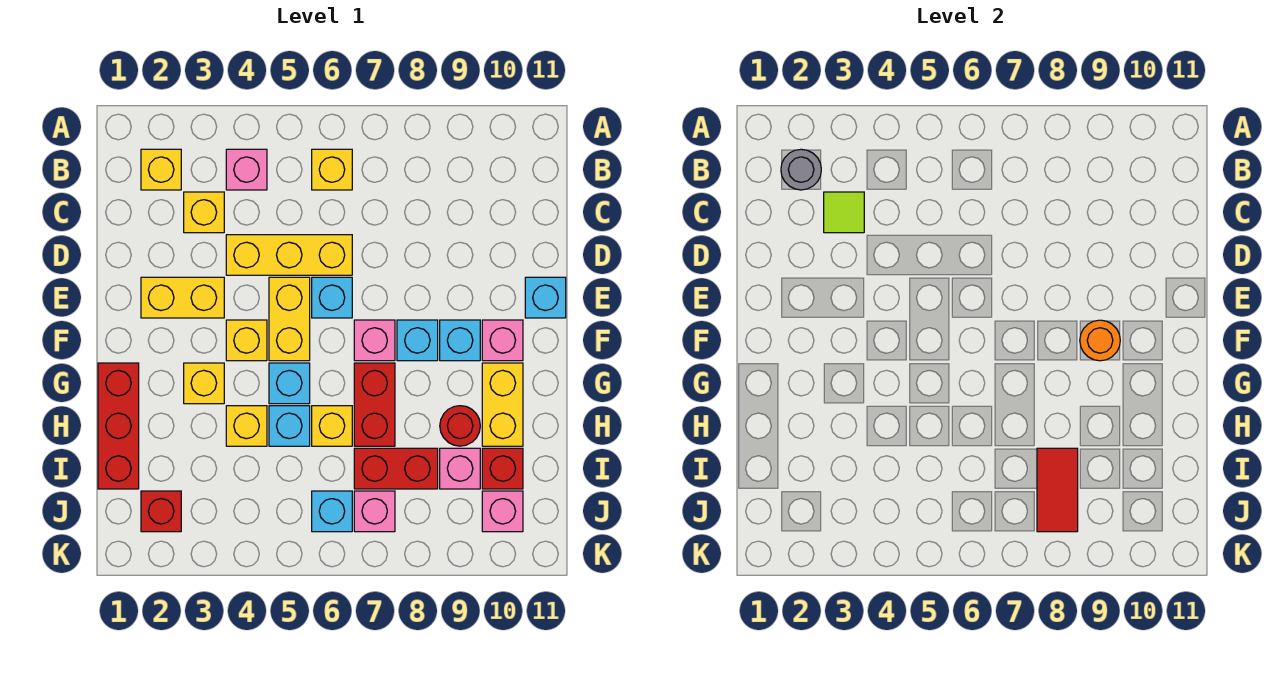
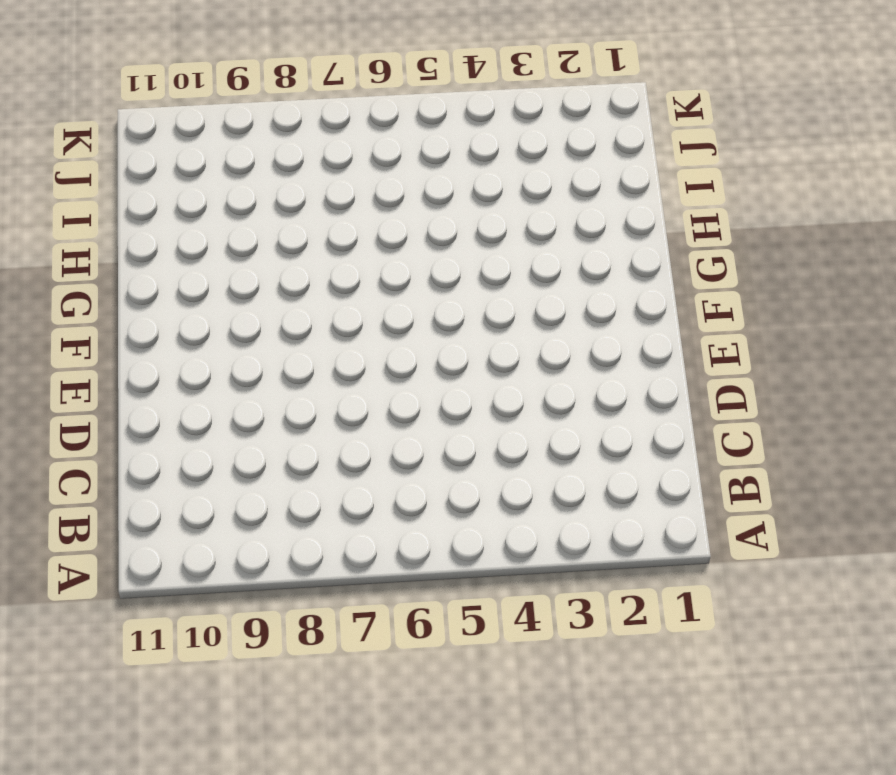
none -> yellow brick B2 level 1
none -> pink brick B4 level 1
none -> yellow brick B6 level 1
none -> yellow brick C3 level 1

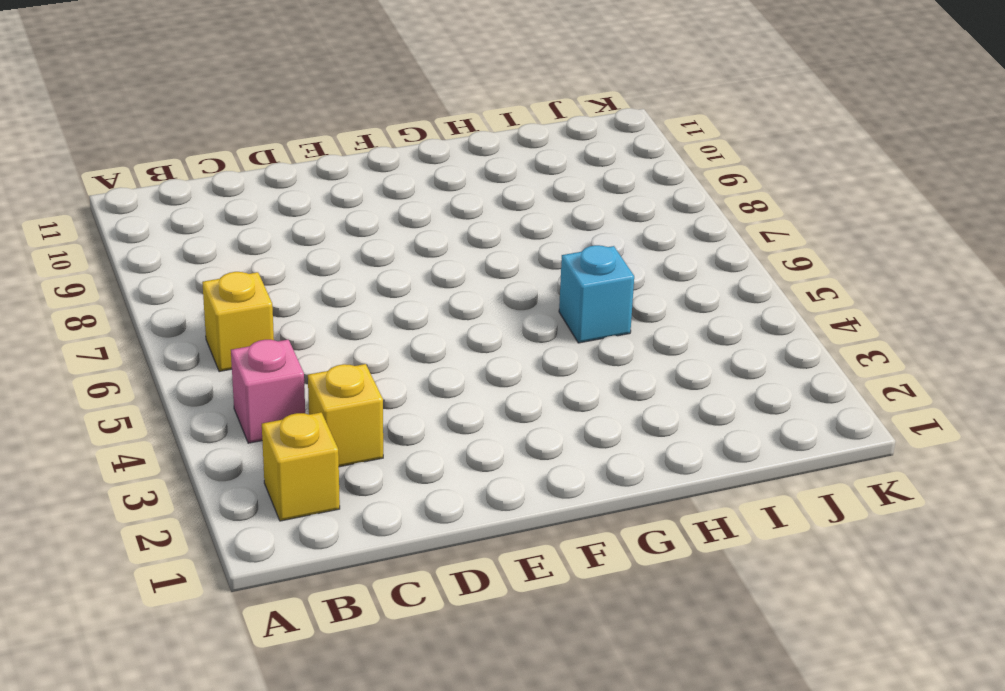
none -> yellow brick D4:D6 level 1
none -> yellow brick E2:E3 level 1
none -> yellow brick E5:F5 level 1
none -> cyan brick E6 level 1

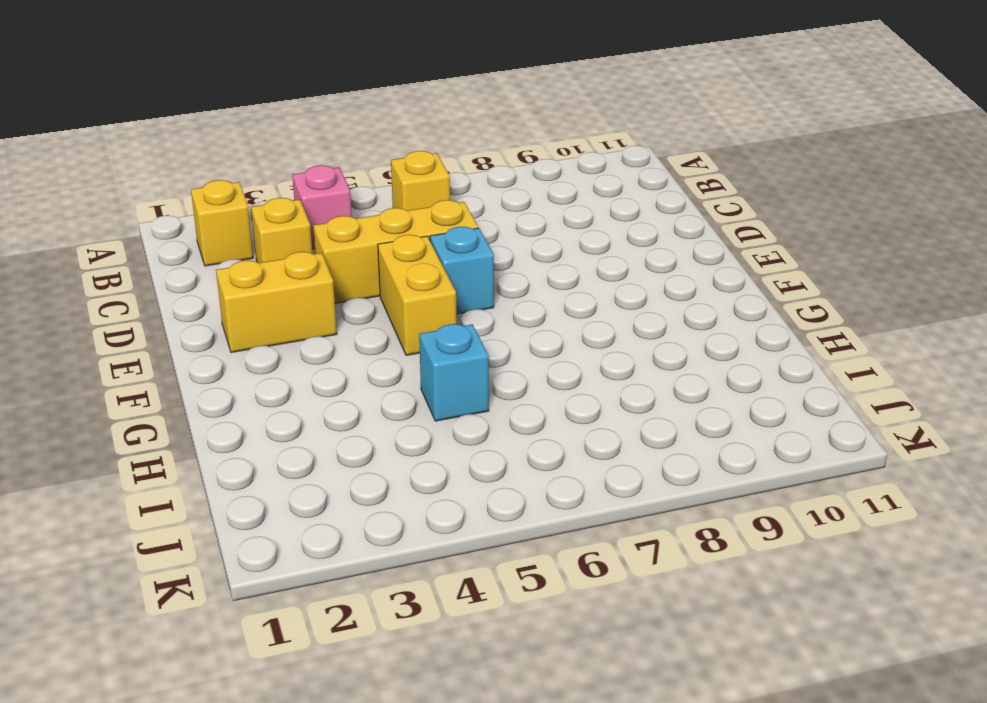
none -> cyan brick E11 level 1
none -> yellow brick F4 level 1
none -> pink brick F7 level 1
none -> cyan brick F8 level 1

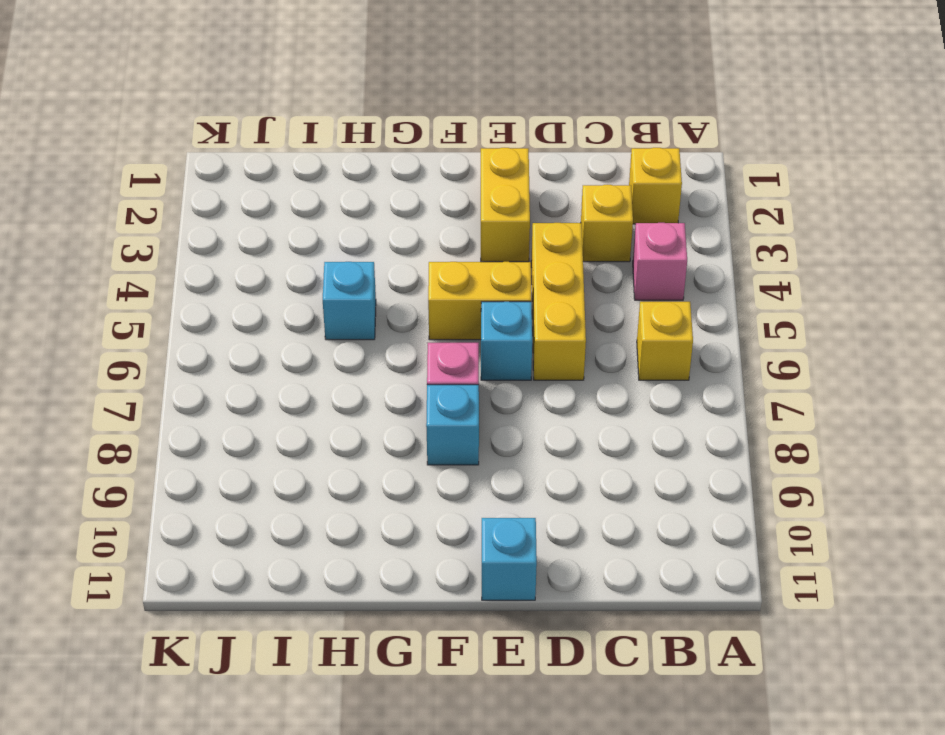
none -> yellow brick F4 level 1
none -> cyan brick F9 level 1
none -> pink brick F10 level 1
none -> red brick G1:I1 level 1

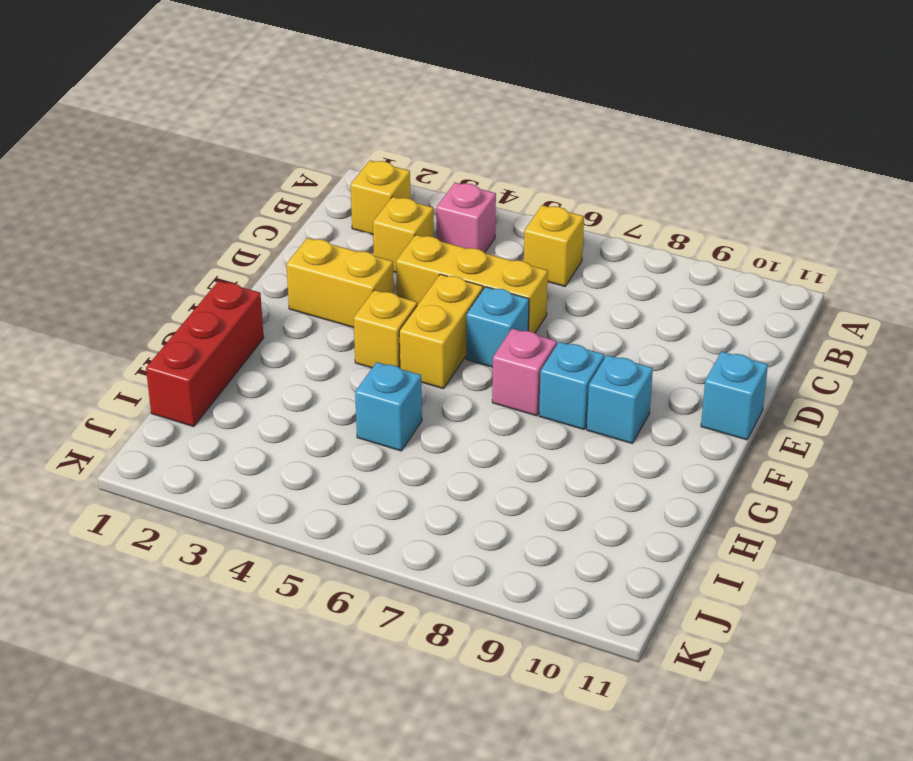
none -> pink brick F10 level 1
none -> yellow brick G3 level 1
none -> cyan brick G5 level 1
none -> red brick G7:H7 level 1

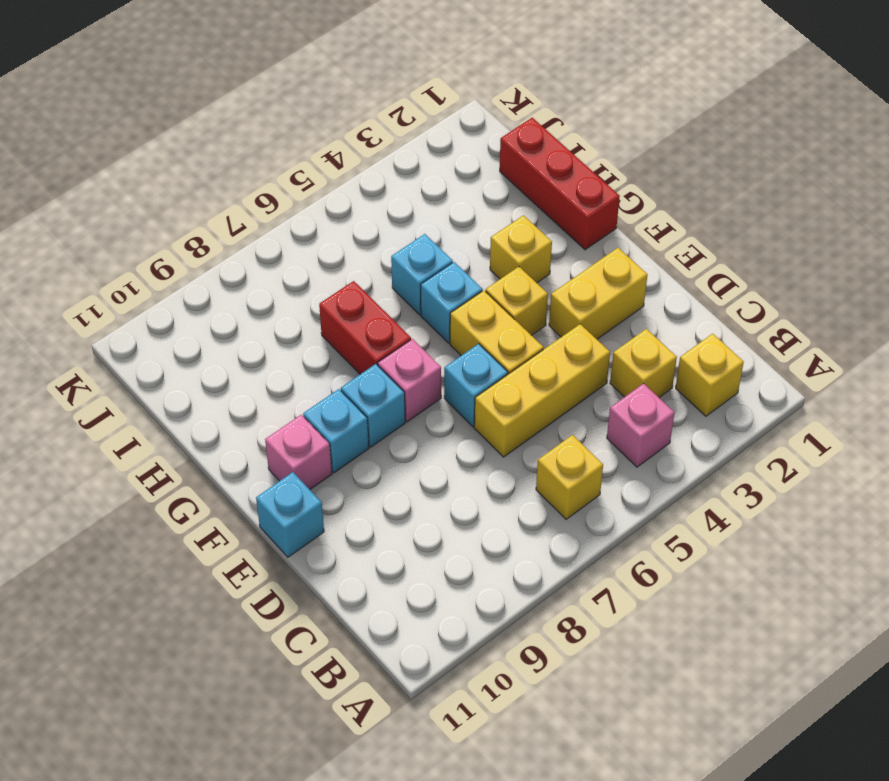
none -> yellow brick G10:H10 level 1
none -> yellow brick H4 level 1
none -> yellow brick H6 level 1
none -> red round brick H9 level 1

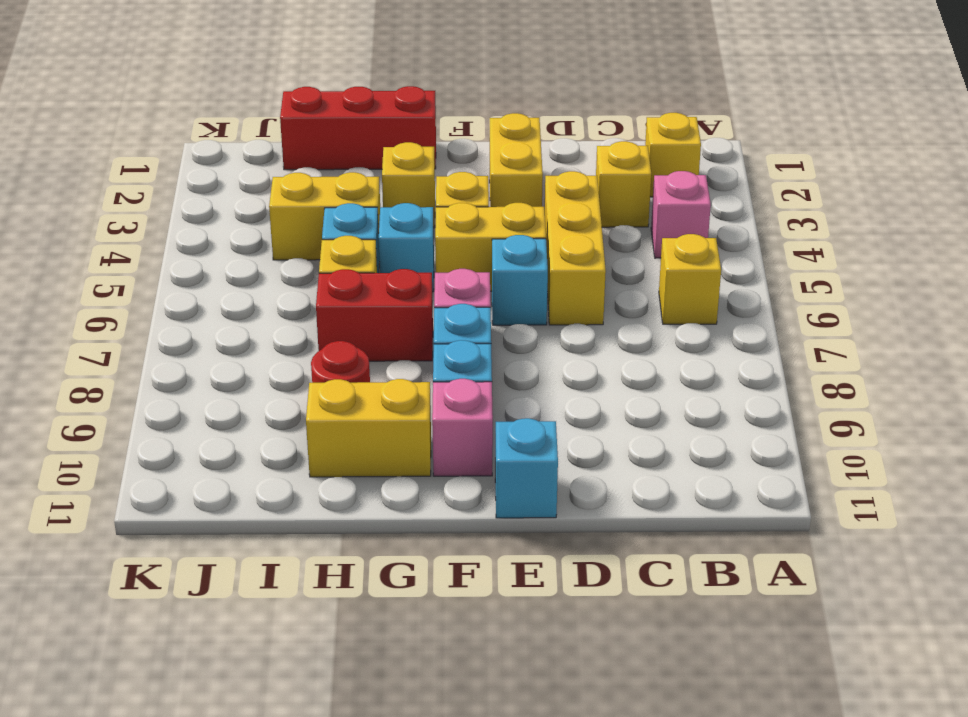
yellow brick H4:I4 level 1 -> yellow brick H4 level 1
none -> red brick I7:I8 level 1
none -> pink brick I9 level 1
none -> red brick I10 level 1
none -> red brick J2 level 1

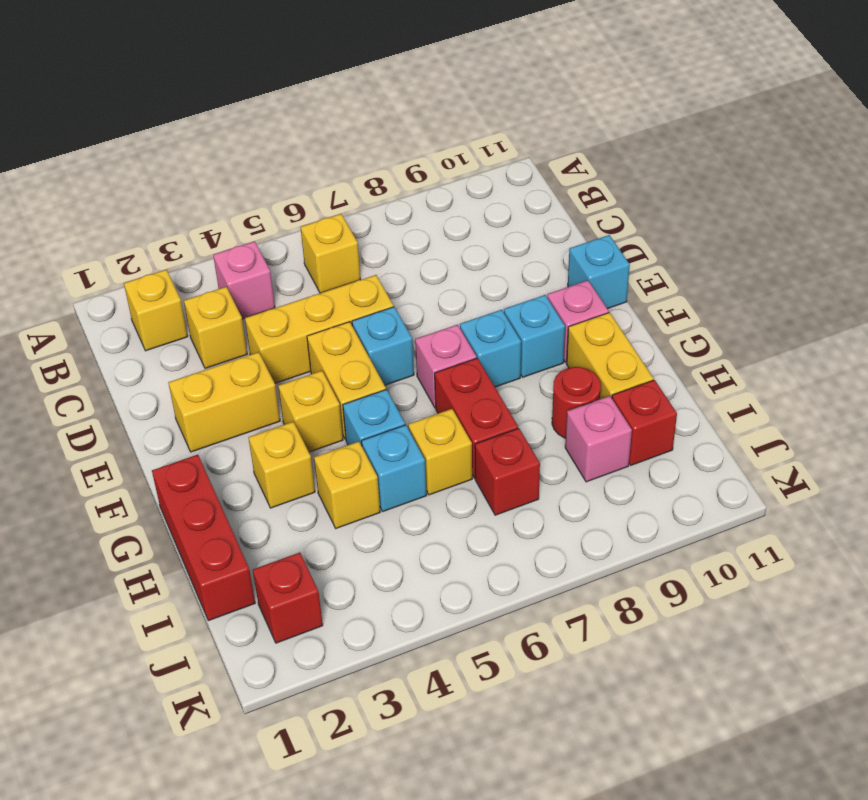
red brick I7 level 1 -> red brick I7:I8 level 1
none -> cyan brick J6 level 1
none -> pink brick J7 level 1
none -> pink brick J10 level 1
none -> grey round brick B2 level 2

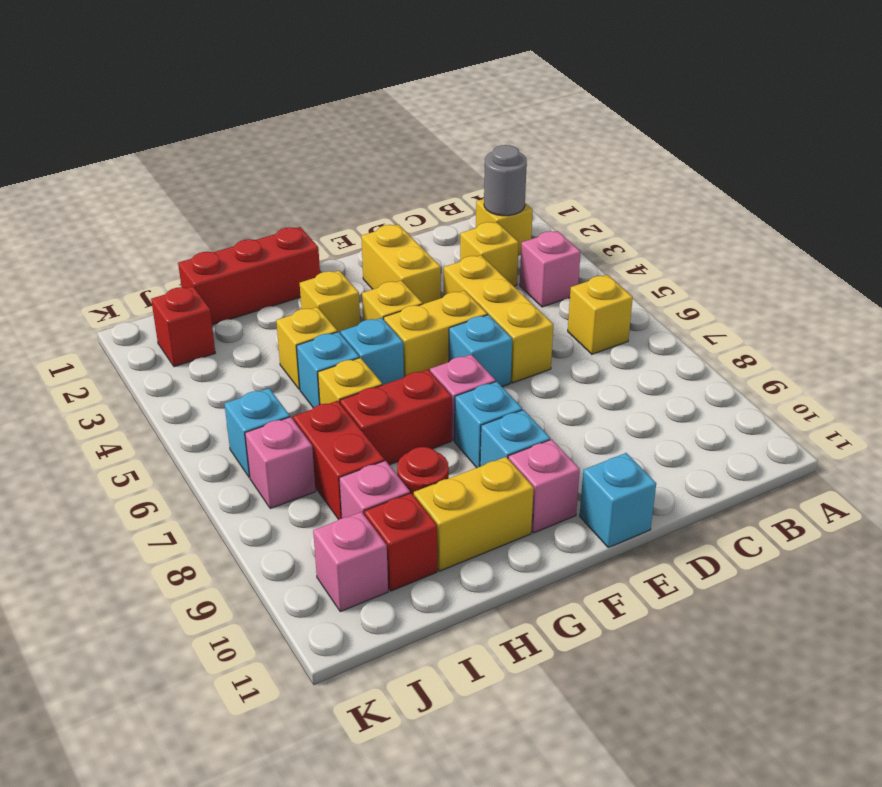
none -> lime tile C3 level 2
none -> orange round brick F9 level 2
none -> red tile I8:J8 level 2

